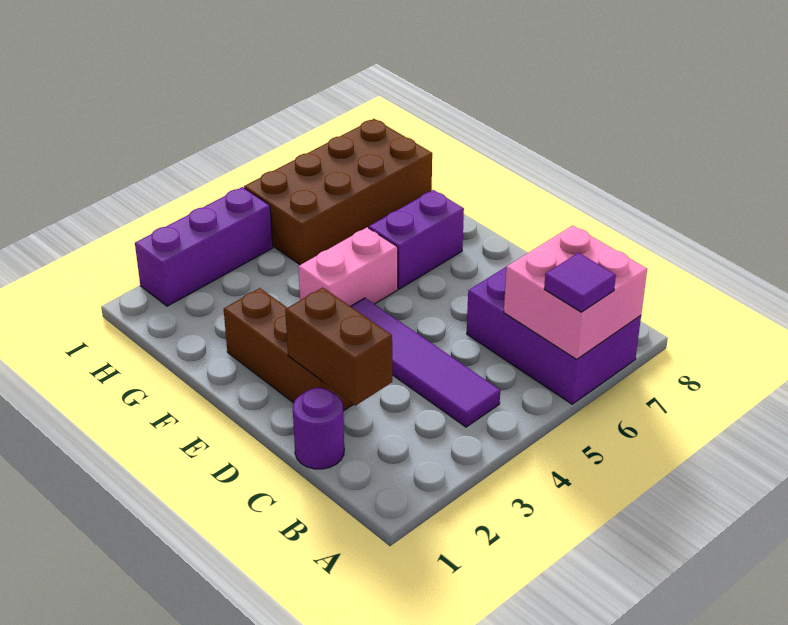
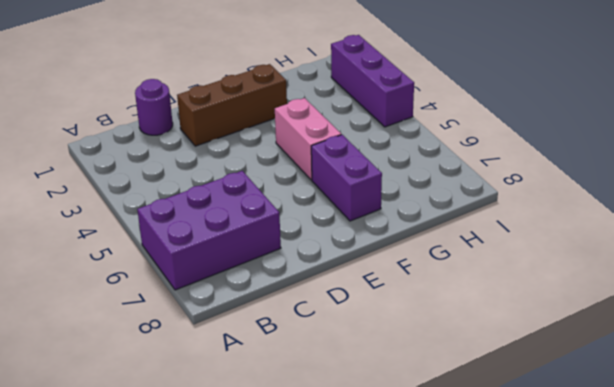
none -> purple tile B4:E4 level 1
none -> brown brick H5:I8 level 1

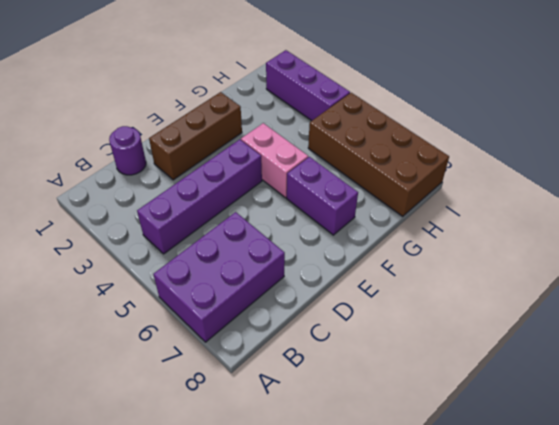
purple brick B4:E4 level 1 -> purple tile B4:E4 level 1
none -> pink brick A6:B7 level 2
none -> brown brick C2:D2 level 2

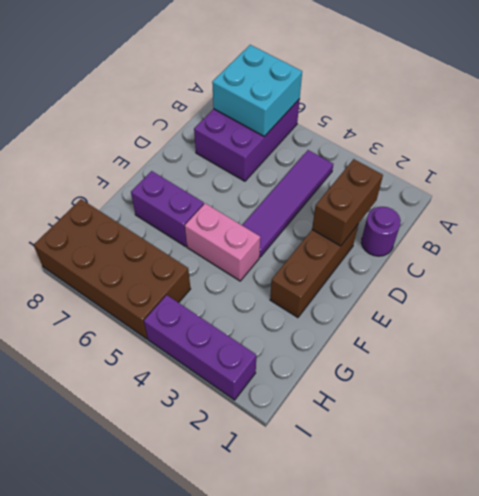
cyan brick A6:B7 level 2 -> pink brick A6:B7 level 2
none -> purple tile A6 level 3

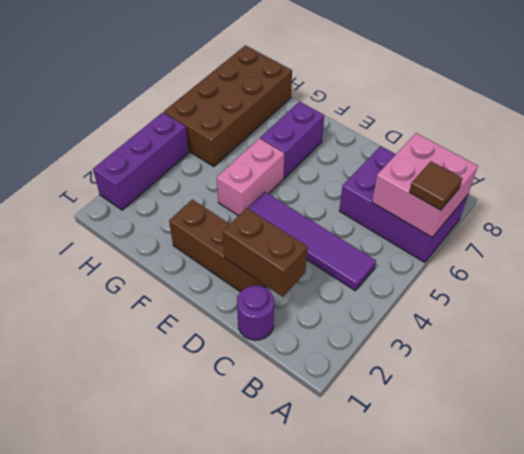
brown tile A6 level 3 -> purple tile A6 level 3

